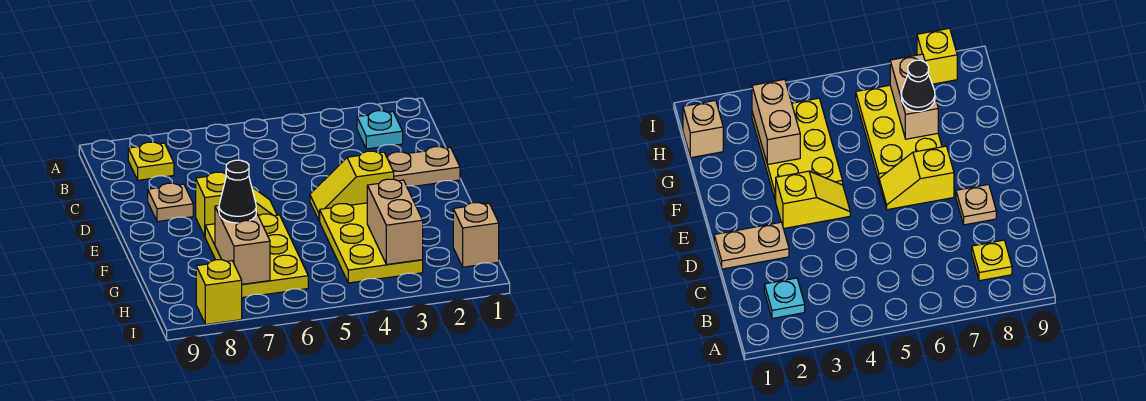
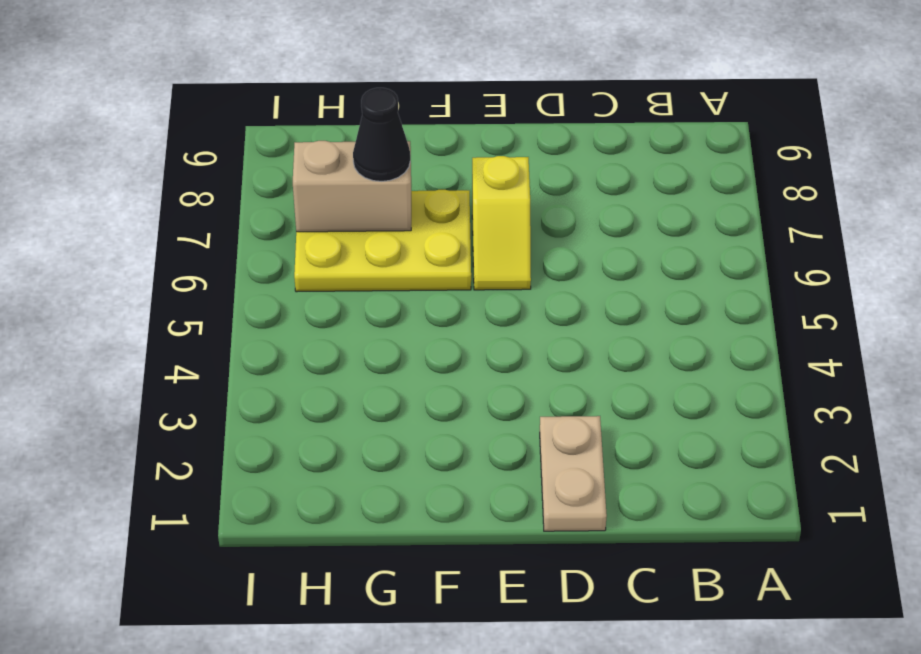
none -> cyan plate B2 level 1
none -> yellow plate B8 level 1
none -> tan plate D8 level 1

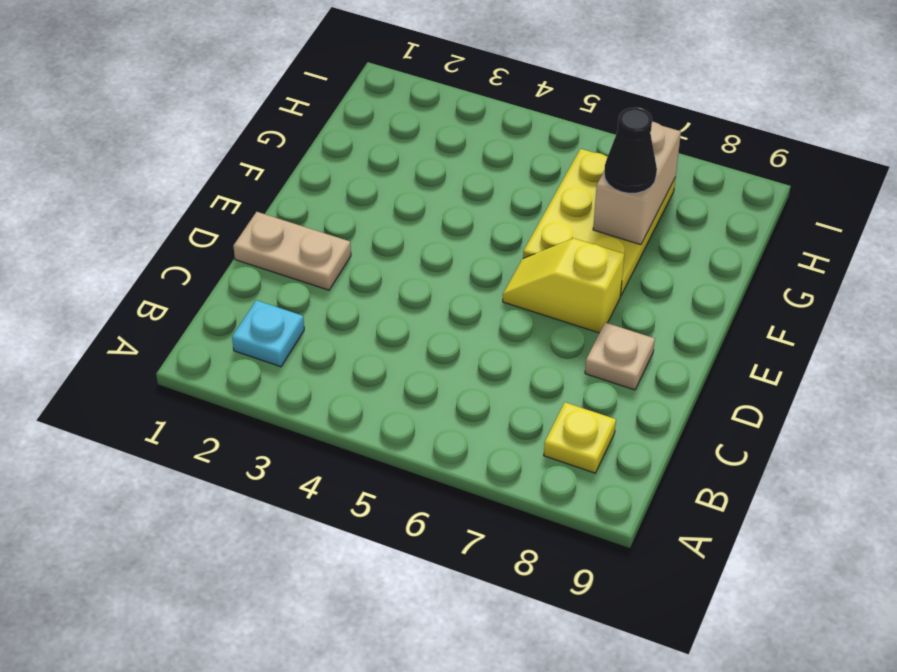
none -> yellow slope E3:E4 level 1 top 3
none -> yellow plate F3:H4 level 1
none -> tan brick H1 level 1

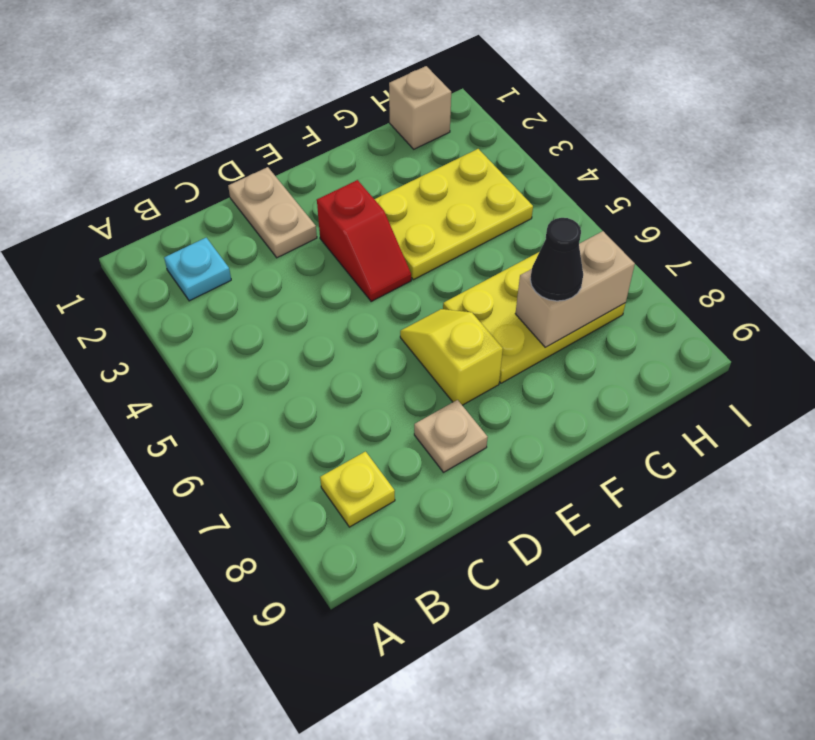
red slope E3:E4 level 1 top 3 -> yellow slope E3:E4 level 1 top 3
none -> yellow brick I8 level 1
none -> tan brick G3:H3 level 2

